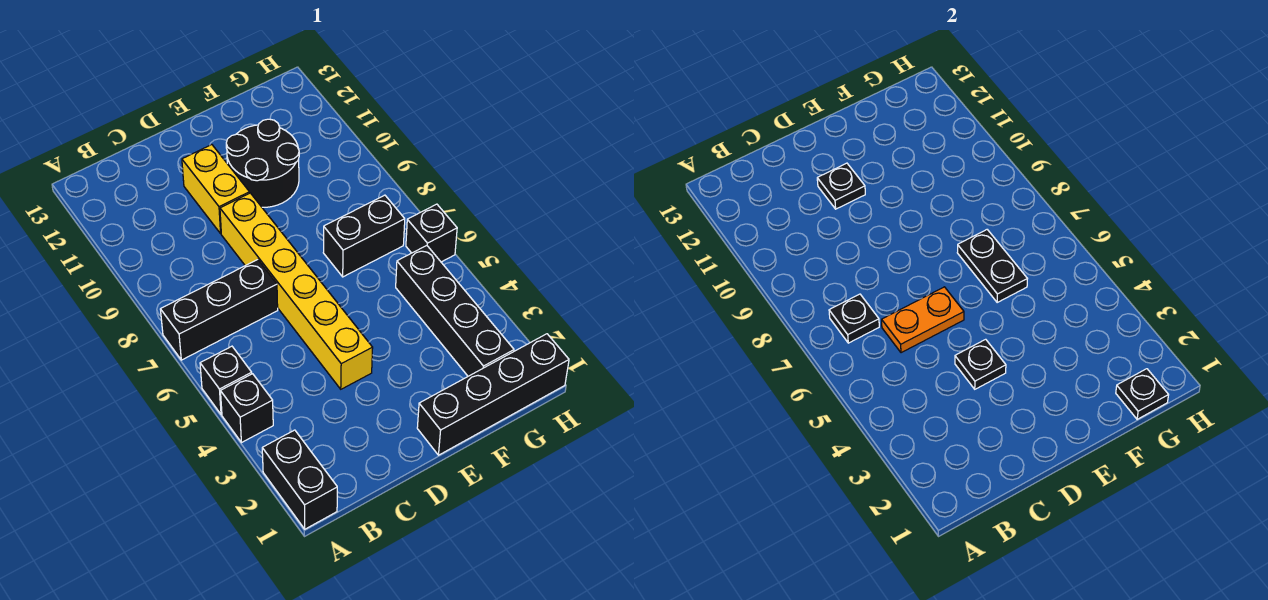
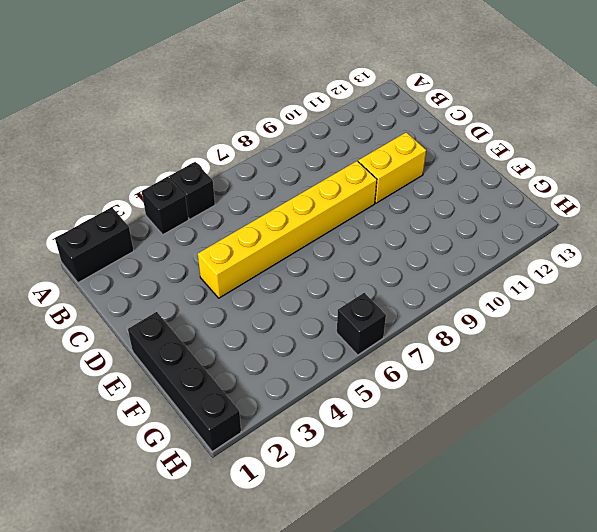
none -> black brick A7:C7 level 1
none -> black round brick E10:F11 level 1
none -> black brick F7:G7 level 1

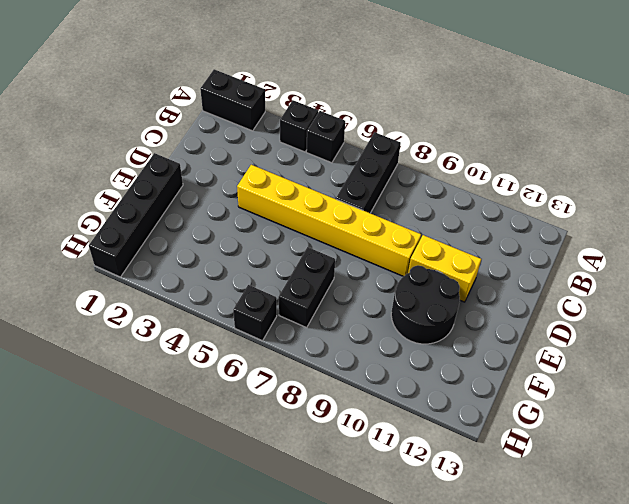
none -> black brick G2:G5 level 1
none -> black plate B7 level 2
none -> orange plate C6:D6 level 2

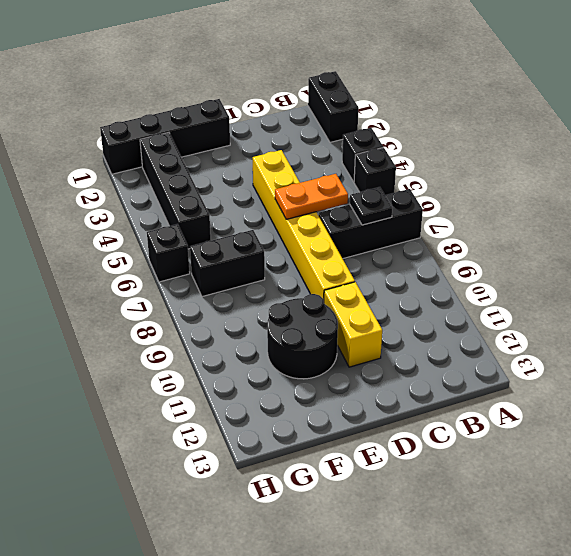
none -> black plate D4 level 2
none -> black plate D11 level 2
none -> black plate F6:F7 level 2

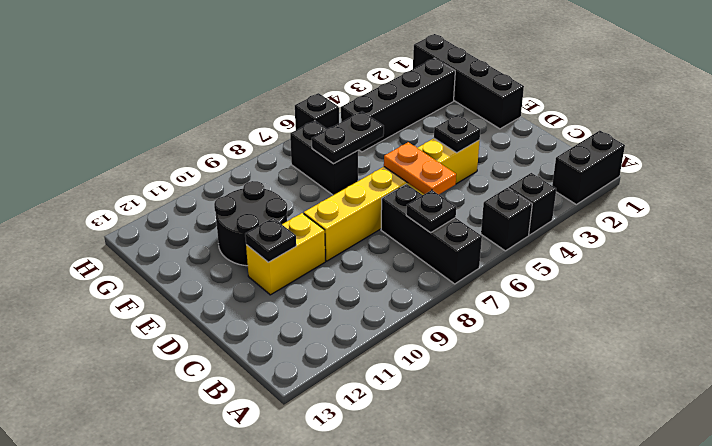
none -> black plate G1 level 2

